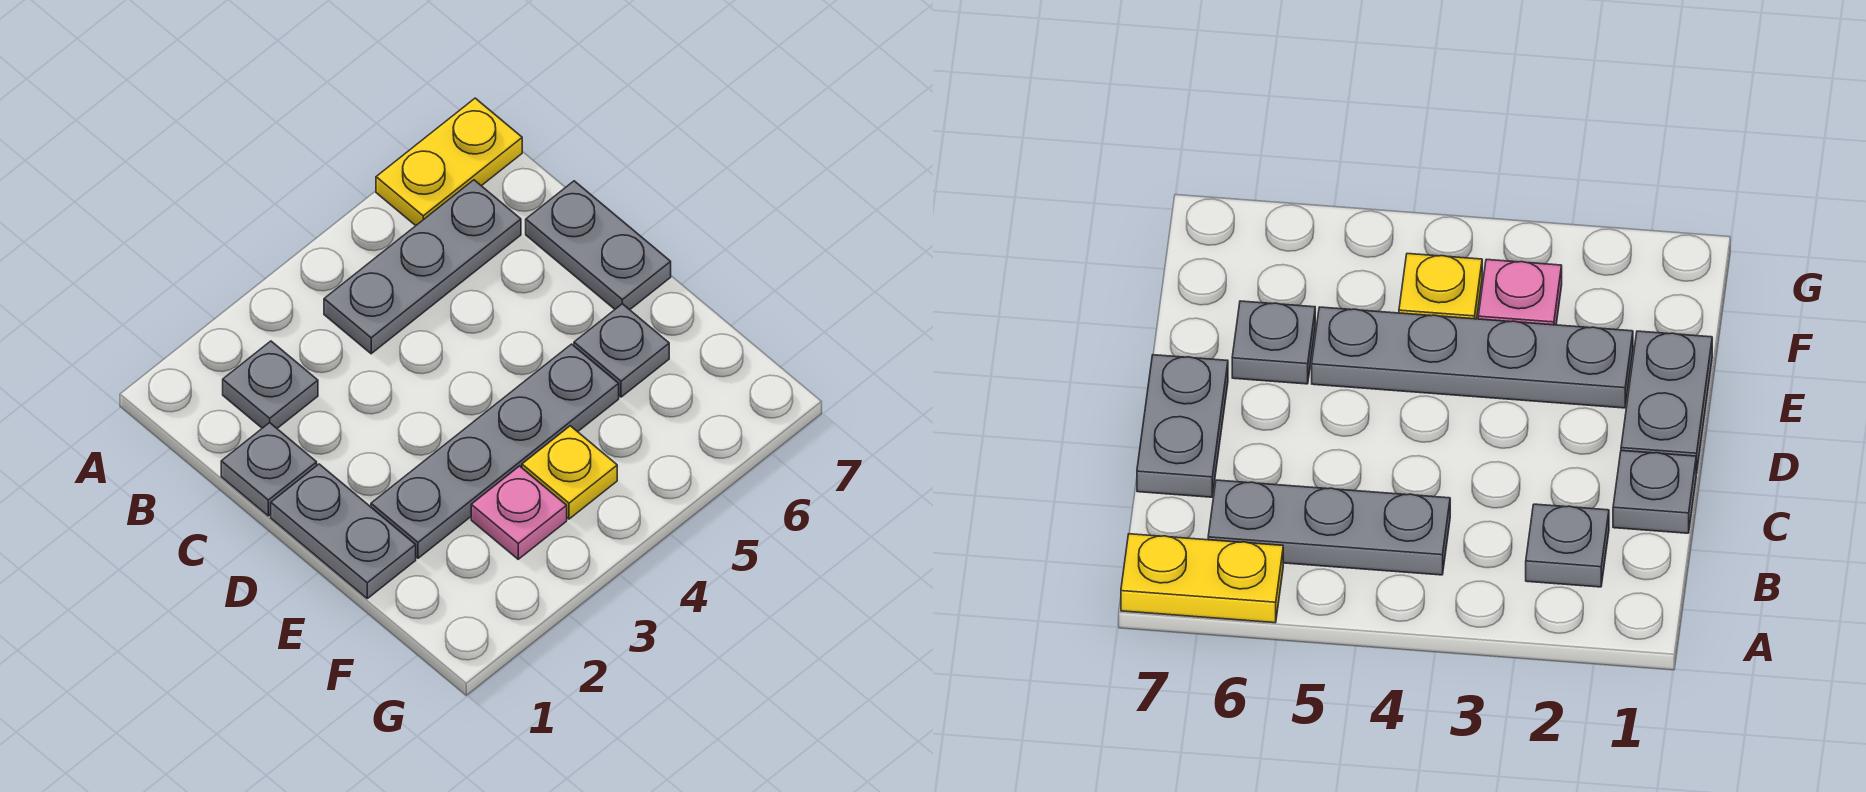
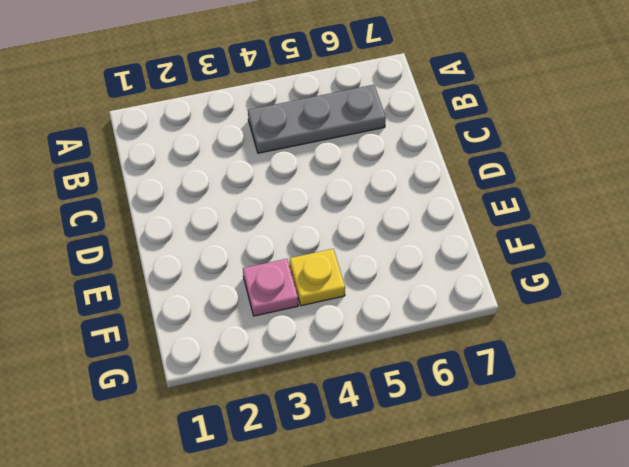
none -> yellow plate A6:A7 level 1
none -> grey plate B2 level 1

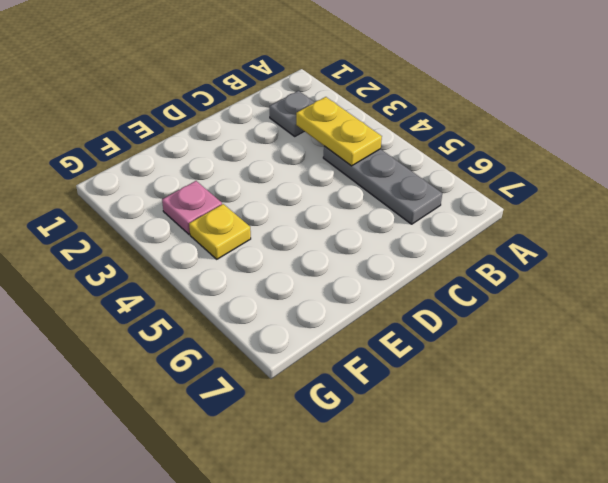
yellow plate B3:B4 level 2 -> yellow plate A6:A7 level 1
none -> grey plate C1 level 1
none -> grey plate C7:D7 level 1

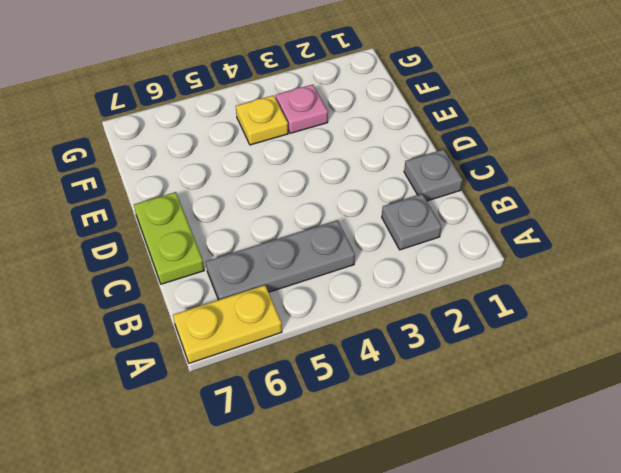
lime plate C7:D7 level 1 -> grey plate C7:D7 level 1
none -> grey plate D1:E1 level 1
none -> grey plate E2:E5 level 1

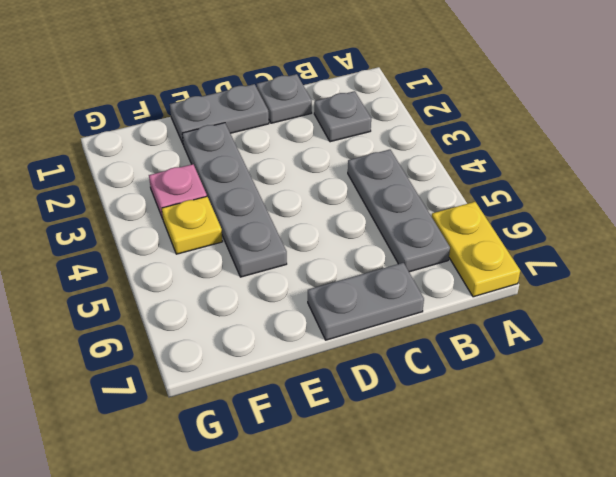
none -> grey plate E6 level 1

